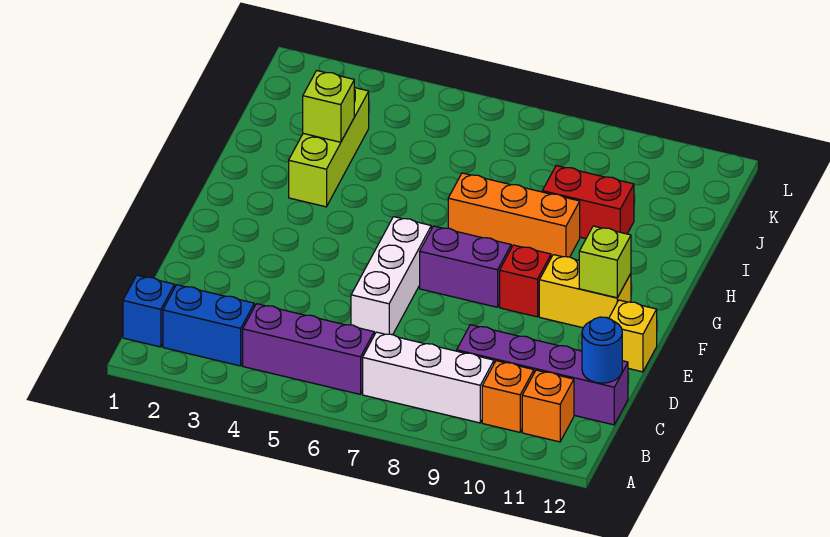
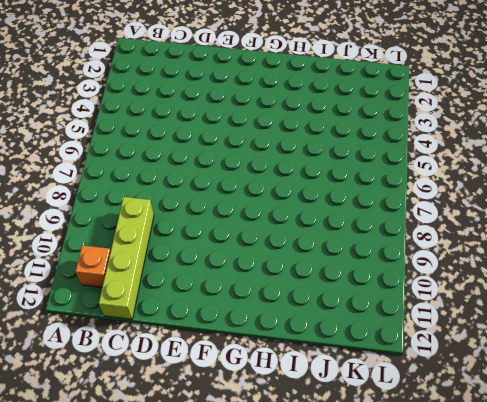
lime brick C9:C12 level 1 -> purple brick C9:C12 level 1
none -> blue brick B1 level 1
none -> blue brick B2:B3 level 1
none -> purple brick B4:B6 level 1

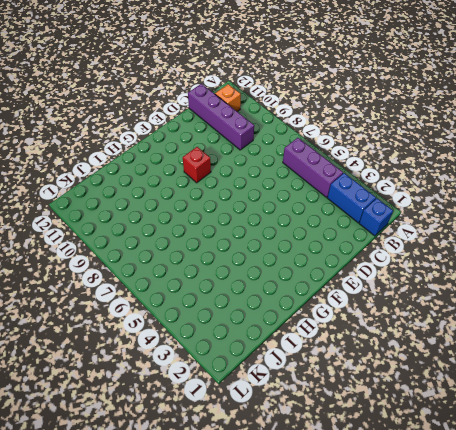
none -> white brick B7:B9 level 1
none -> orange brick B10 level 1
none -> white brick D6:F6 level 1

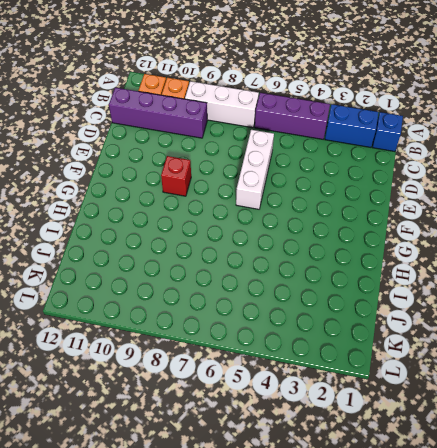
none -> yellow brick E12 level 1
none -> purple brick F7:F8 level 1
none -> yellow brick F10:F11 level 1

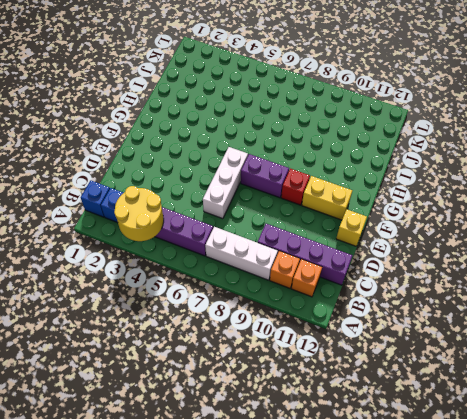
yellow round brick A3:B4 level 2 -> none
none -> lime brick H3:J3 level 1
none -> orange brick H7:H9 level 1
none -> red brick I9:I10 level 1

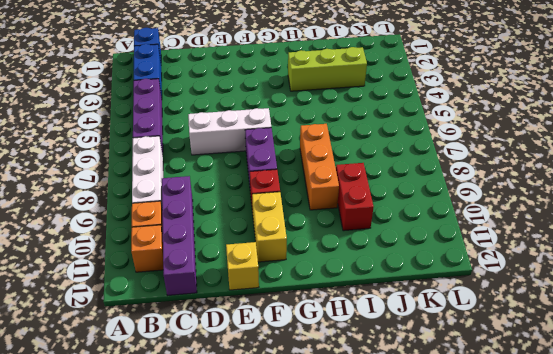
none -> blue round brick C12 level 2
none -> lime brick F11 level 2
none -> lime brick I3 level 2

